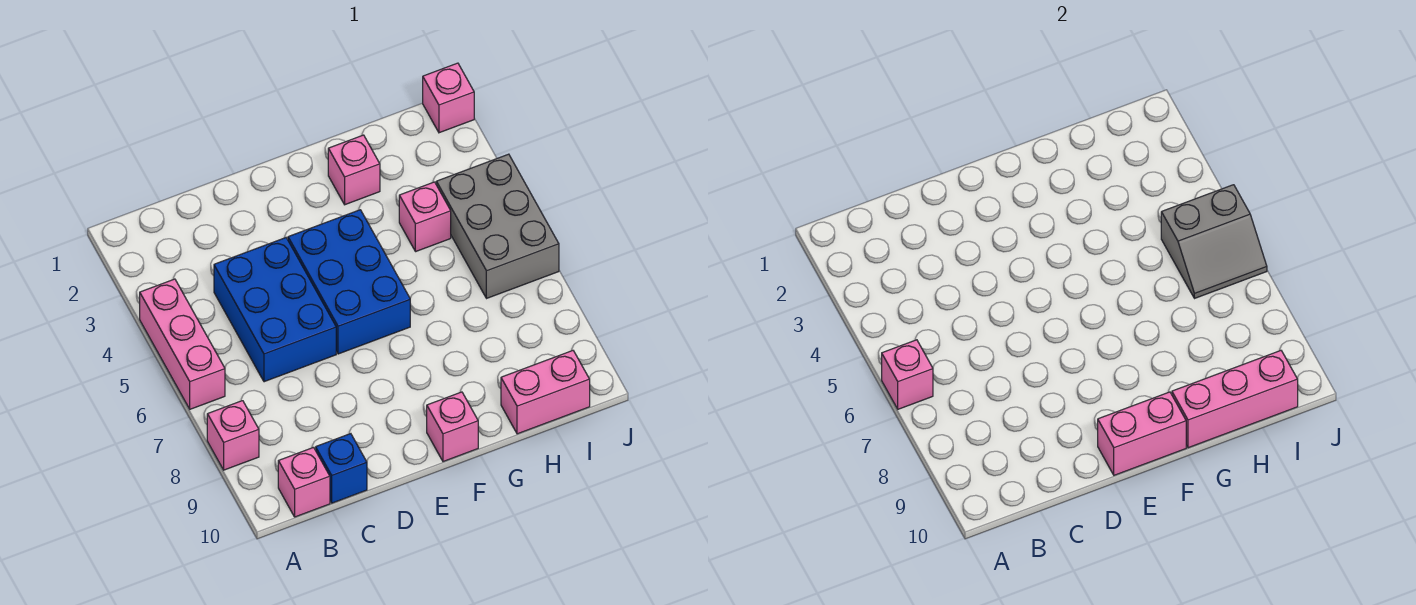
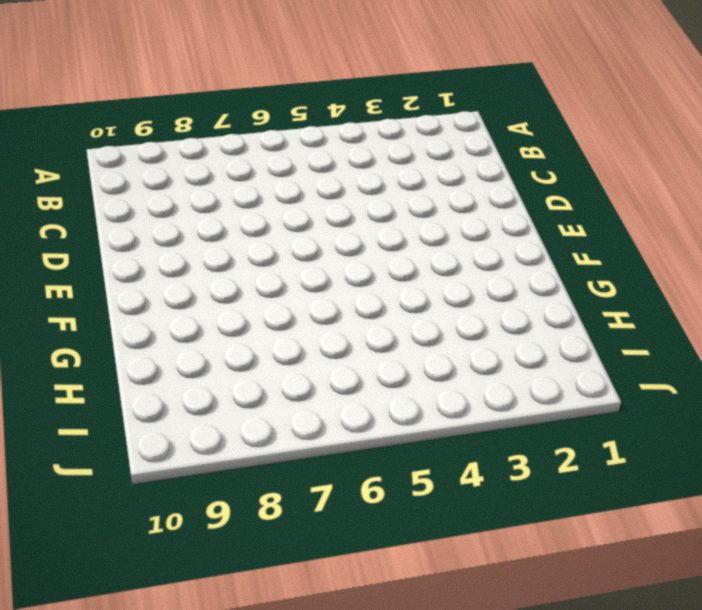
none -> pink brick A4:A6 level 1
none -> pink brick A8 level 1
none -> pink brick B10 level 1

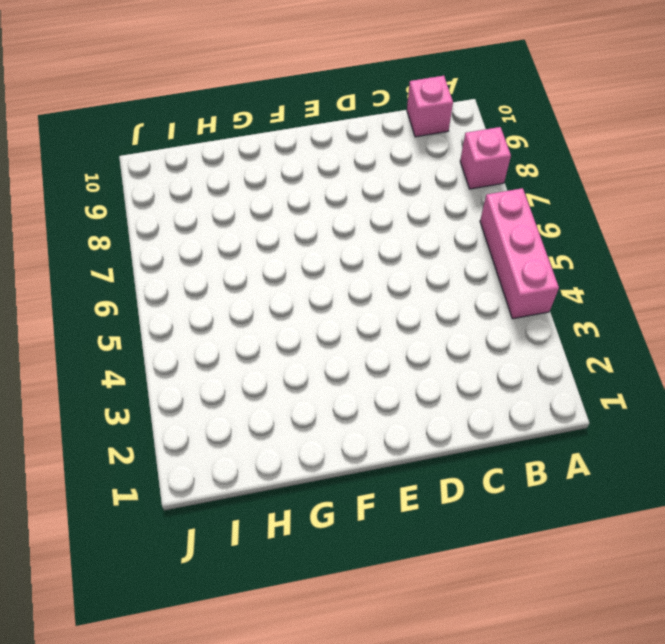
none -> blue brick C4:D6 level 1
none -> blue brick C10 level 1
none -> blue brick E4:F6 level 1

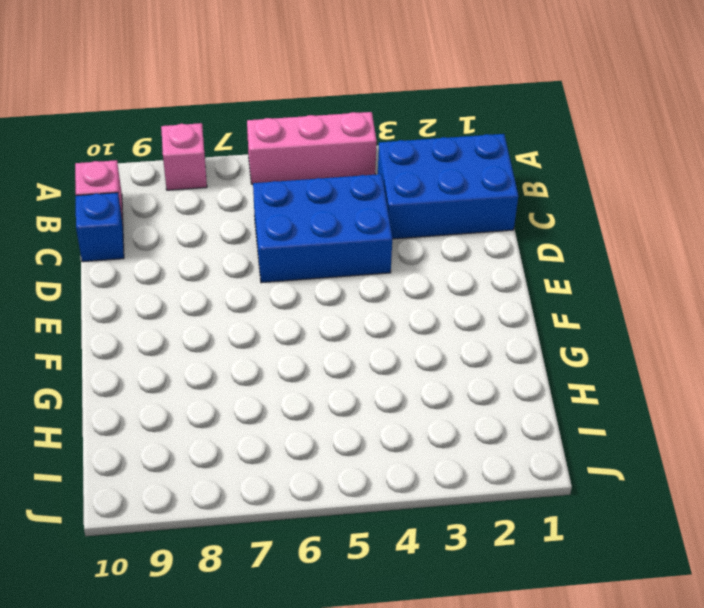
blue brick B1:C3 level 1 -> blue brick E4:F6 level 1
none -> pink brick F10 level 1
none -> pink brick G2 level 1
none -> pink brick H4 level 1

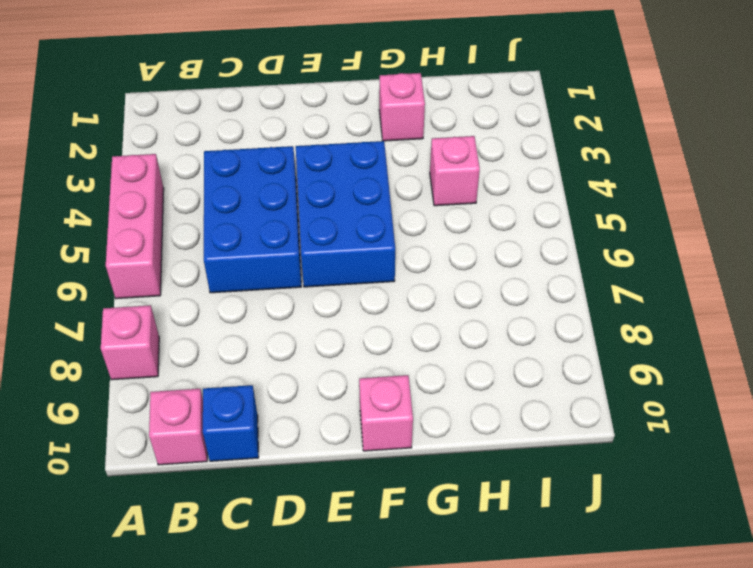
none -> pink brick H10:I10 level 1
none -> grey brick I4:J6 level 1
none -> pink brick J1 level 1

